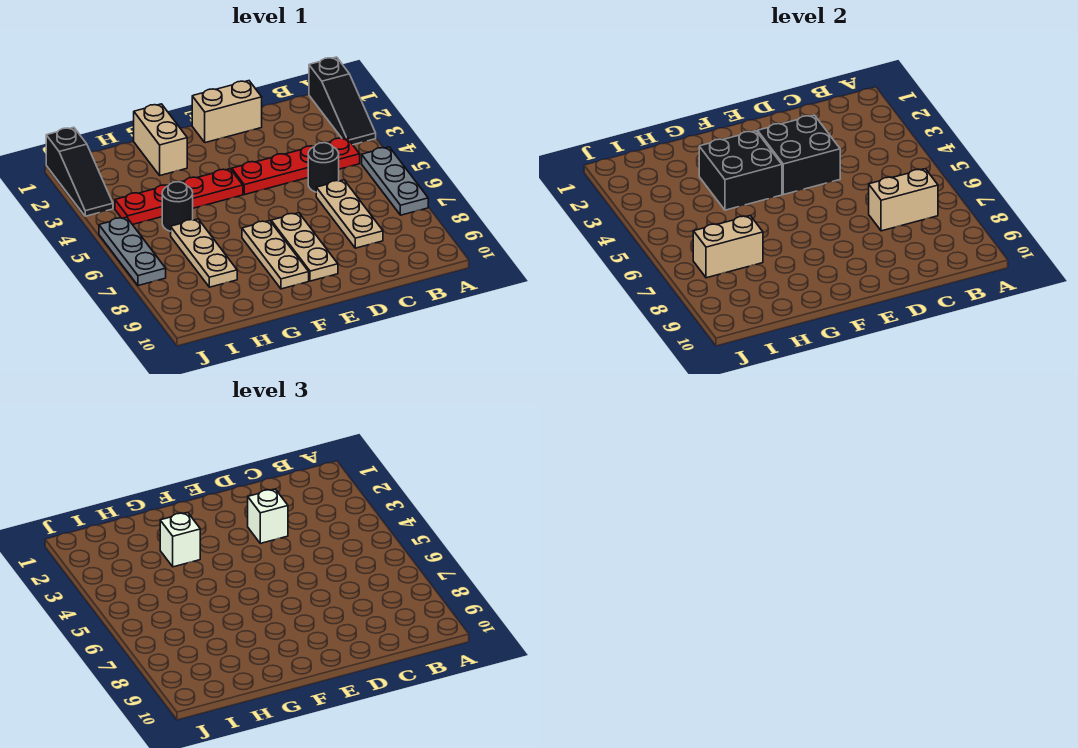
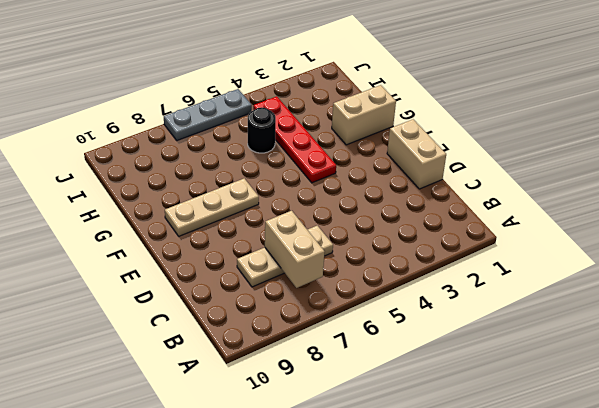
none -> black slope A1:A3 level 1 top 1
none -> grey plate A5:A7 level 1
none -> red plate B4:E4 level 1

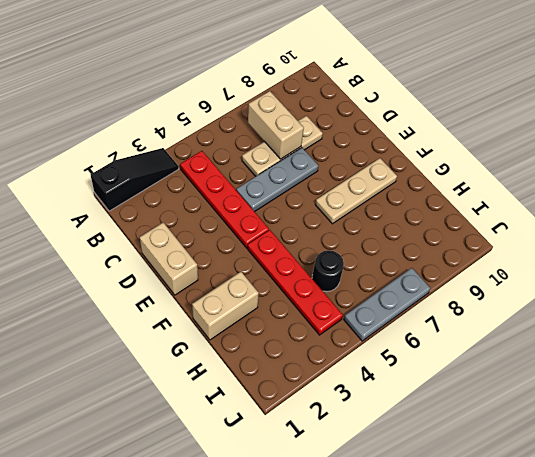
grey plate D5:D7 level 1 -> grey plate A5:A7 level 1
none -> black round brick C5 level 1
none -> tan plate E7:E9 level 1
none -> tan plate H6:H8 level 1

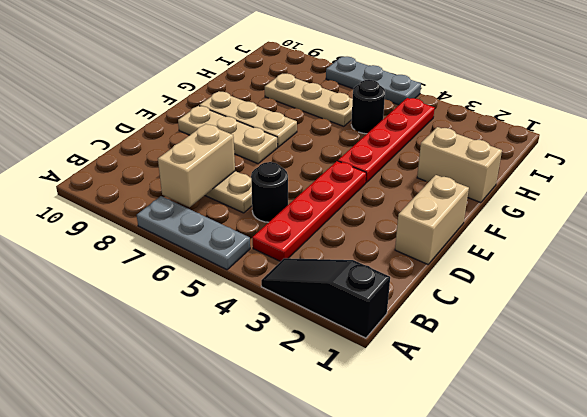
none -> black slope J1:J3 level 1 top 1
none -> black brick D3:E4 level 2
none -> black brick F3:G4 level 2

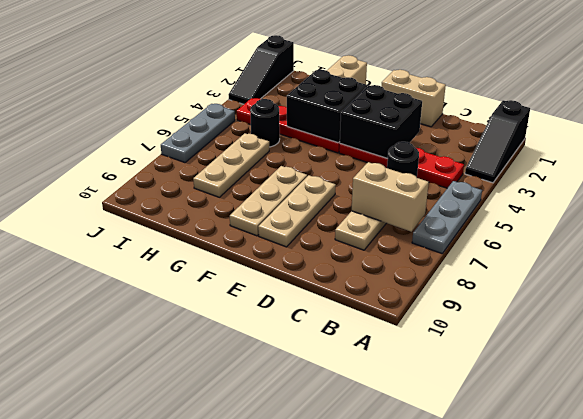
none -> tan brick H7:I7 level 2
none -> white brick D3 level 3
none -> white brick G3 level 3

